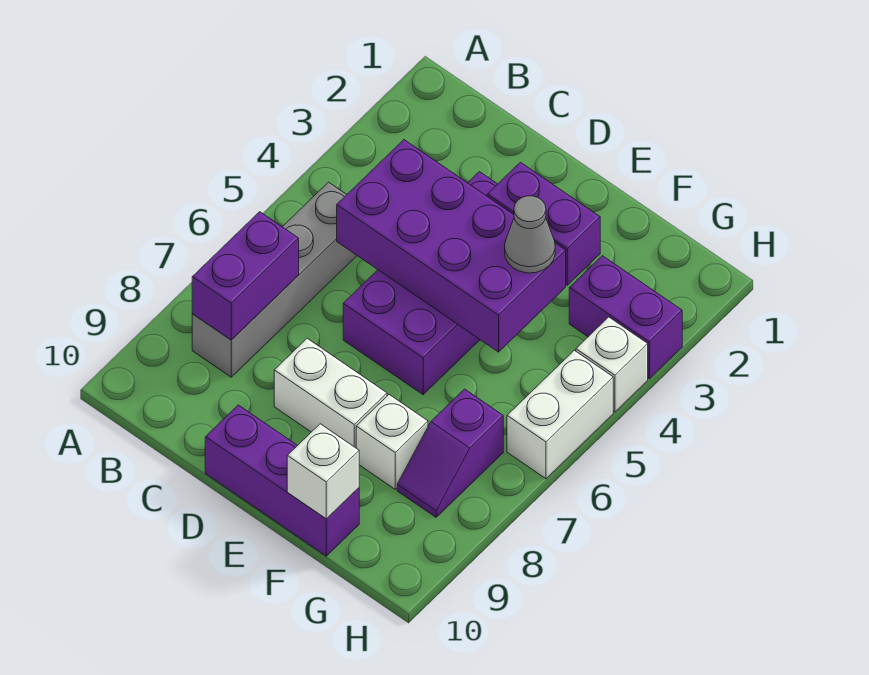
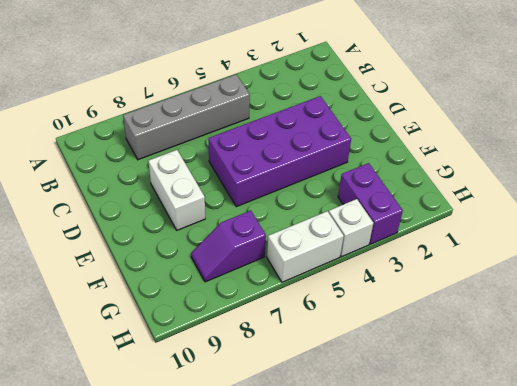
none -> purple brick D10:F10 level 1
none -> white brick F8 level 1
none -> purple brick B7:B8 level 2

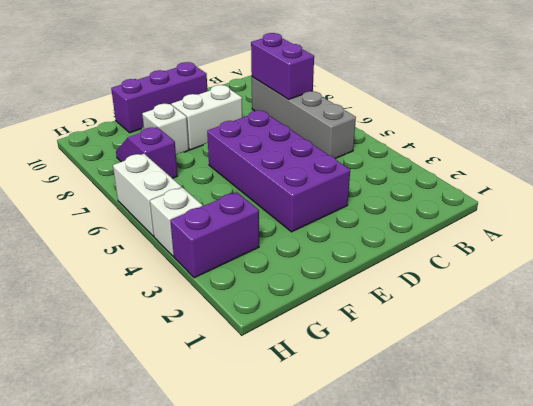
none -> purple brick C4:F5 level 2
none -> purple brick E3:F3 level 2
none -> white brick F10 level 2

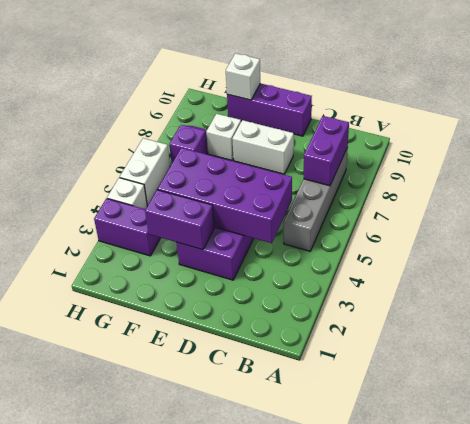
none -> grey cone F4 level 3

